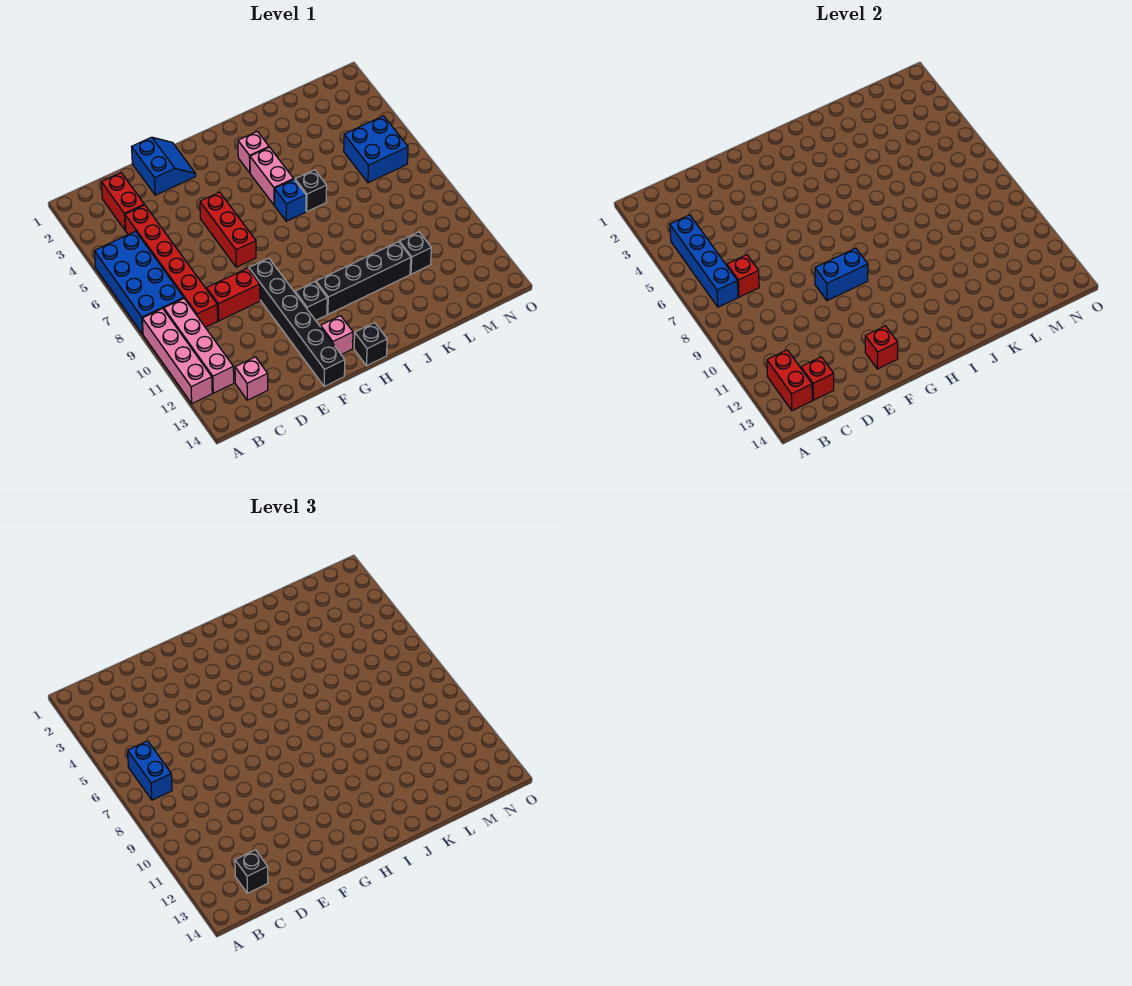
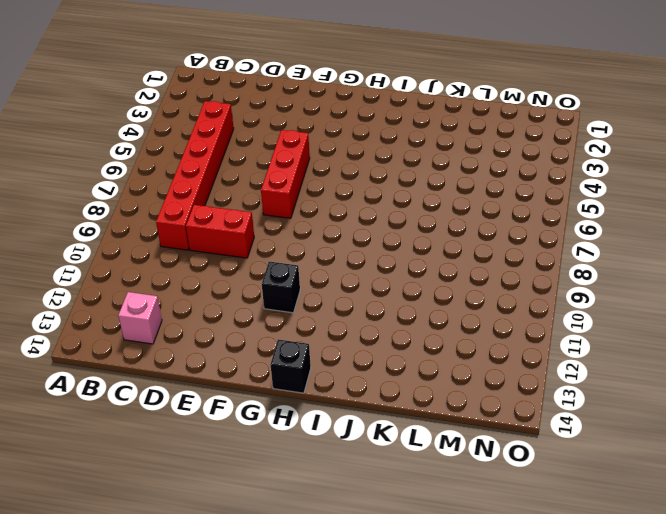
none -> blue brick A5:B8 level 1
none -> pink brick A9:A12 level 1
none -> pink brick B9:B12 level 1

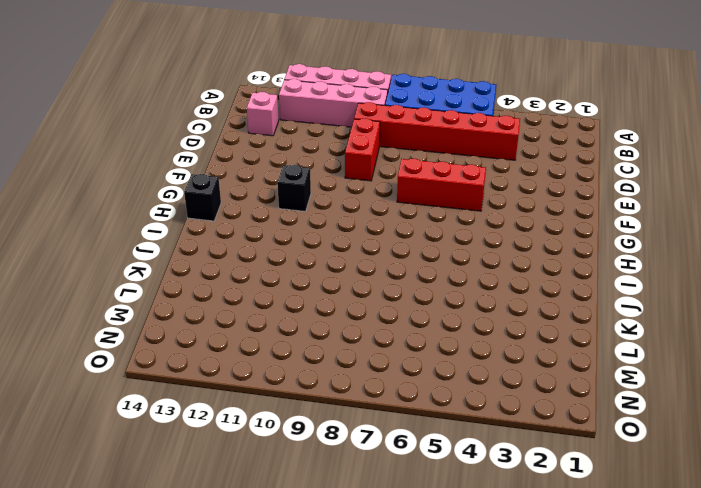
none -> red brick C2:C3 level 1
none -> blue slope E1:F2 level 1 top E
none -> black brick F9:F14 level 1

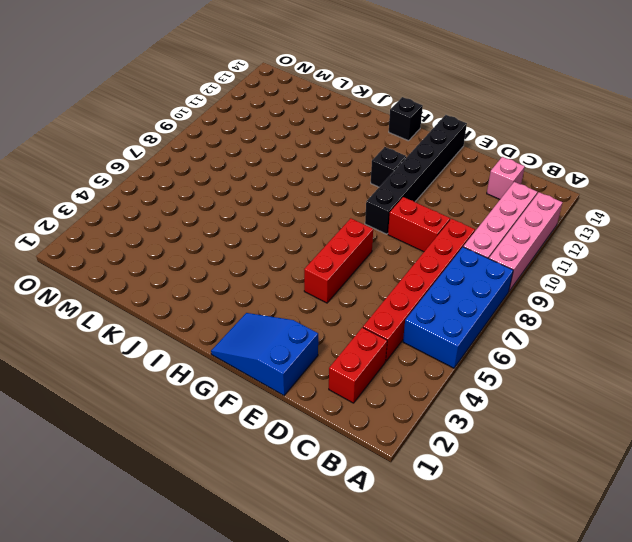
blue slope E1:G2 level 1 top E -> blue slope E1:F2 level 1 top E
none -> pink brick G13 level 1
none -> black brick H11:K11 level 1
none -> pink brick I3 level 1

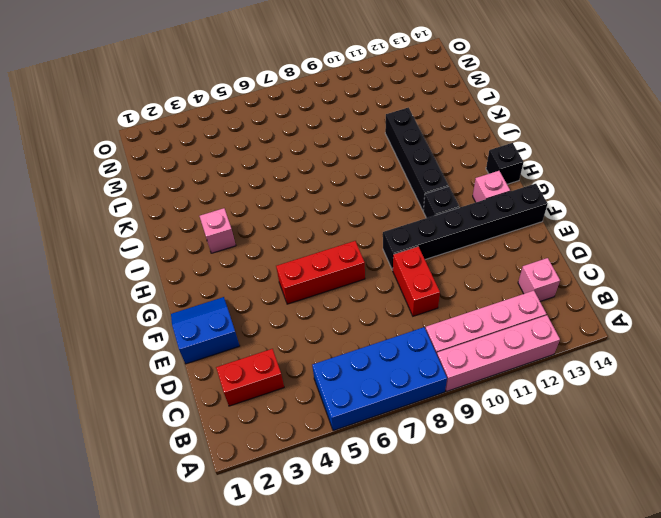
none -> red brick C4:C9 level 1
none -> pink brick I4:I5 level 1
none -> blue brick I6 level 1

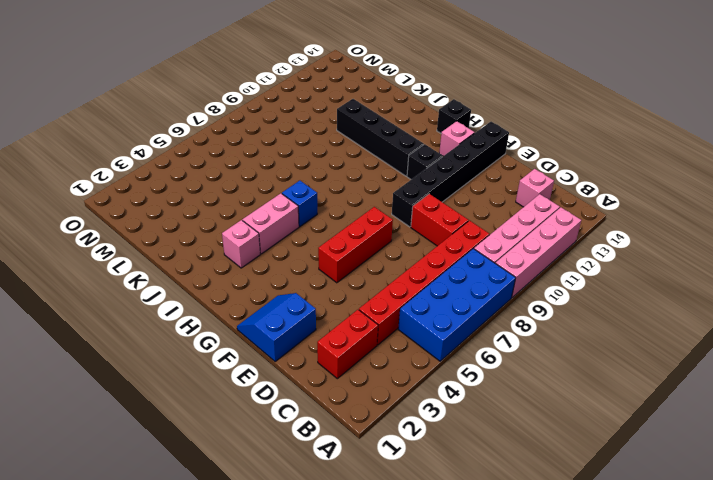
none -> black brick J6 level 1
none -> black brick L11 level 1
none -> blue brick M5:N6 level 1

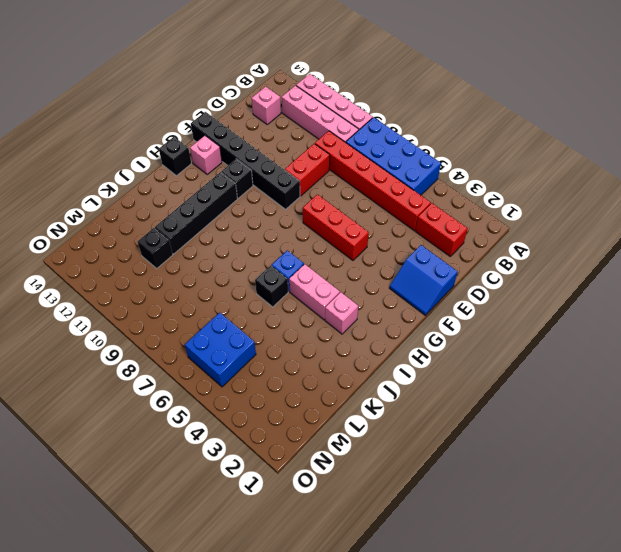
none -> blue brick B4:B7 level 2
none -> red brick B12:B13 level 2
none -> red brick C7 level 2

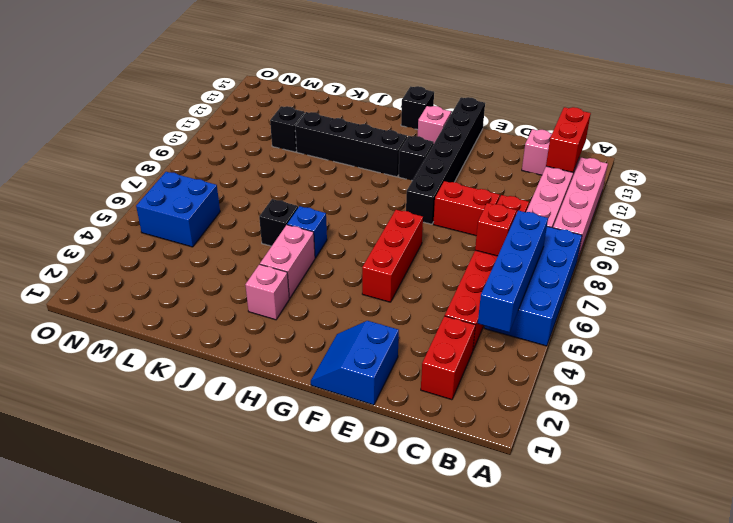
none -> red brick C13 level 2
none -> blue brick F9:G9 level 2
none -> red brick F13 level 2

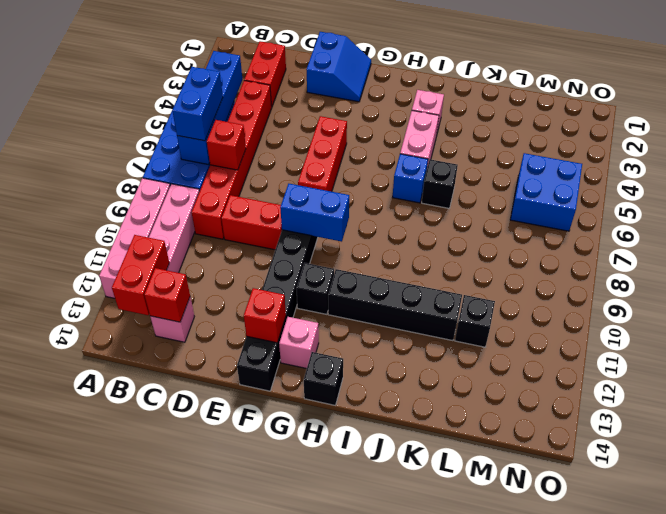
none -> black brick C13 level 3

